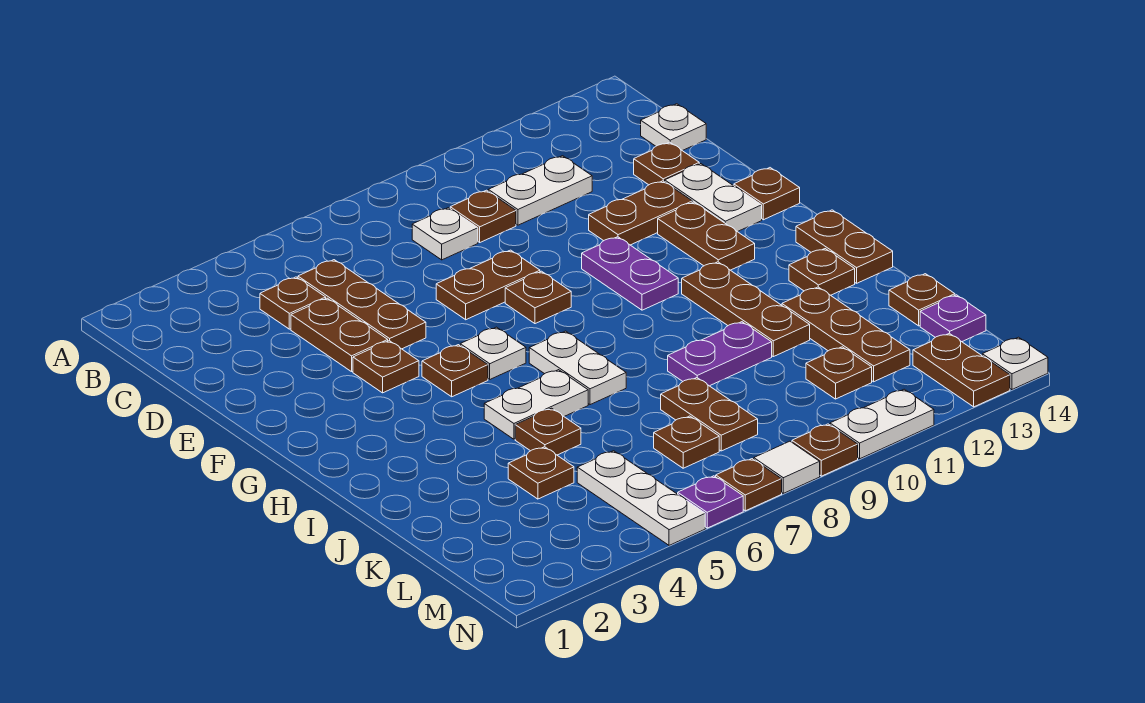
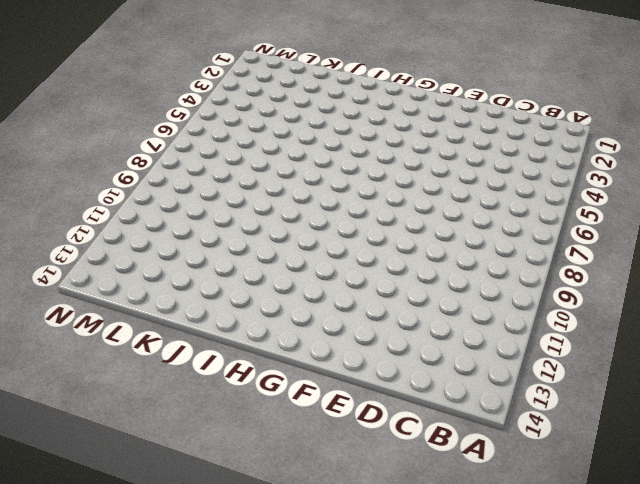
none -> brown plate C4 level 1
none -> brown plate C5:E5 level 1
none -> white plate C8 level 1
none -> brown plate C9 level 1

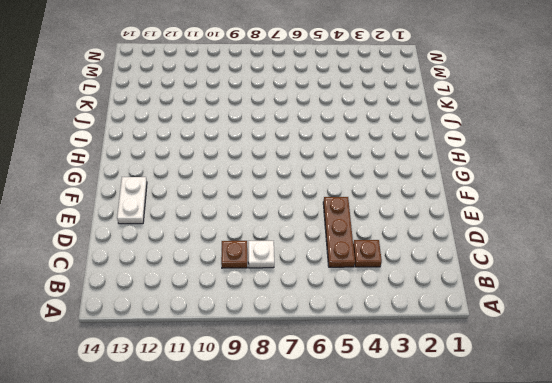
none -> white plate C10:C11 level 1
none -> white plate C14 level 1
none -> brown plate D4:E4 level 1
none -> brown plate D13 level 1

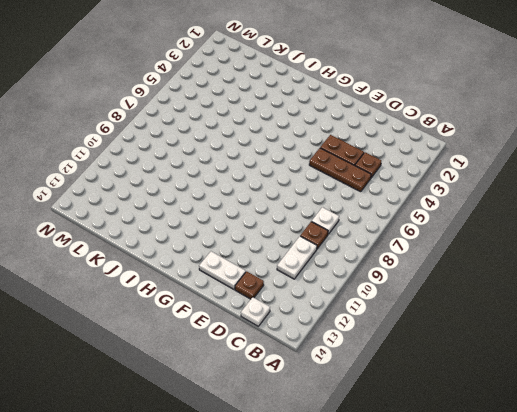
none -> brown plate E7:E8 level 1
none -> brown plate E11:E12 level 1
none -> brown plate F4 level 1
none -> brown plate F8 level 1

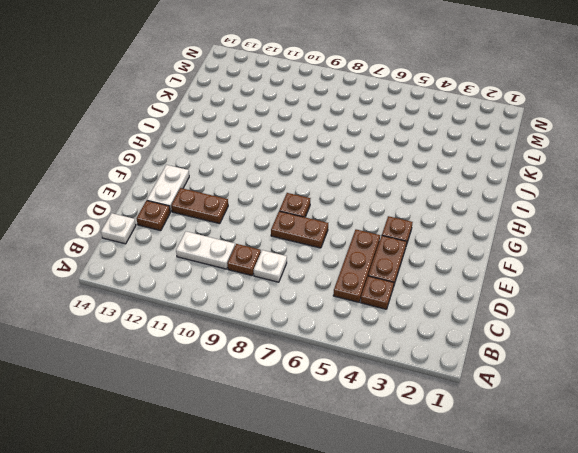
none -> purple plate F10:G10 level 1
none -> brown plate F12:G12 level 1
none -> brown plate F14 level 1
none -> brown plate G5 level 1

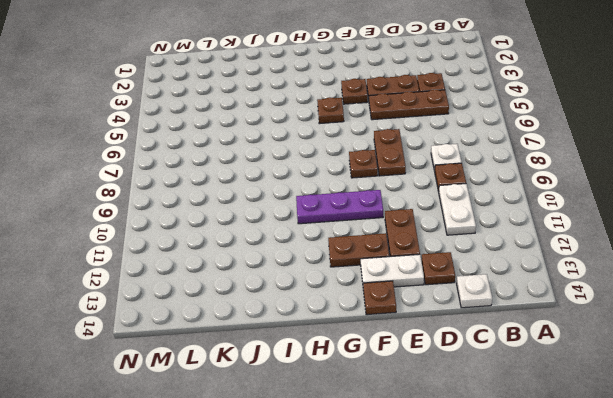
purple plate F10:H10 level 1 -> purple plate F10:G10 level 1
none -> white plate G6 level 1
none -> white plate H7:I7 level 1
none -> brown plate H11:J11 level 1
none -> brown plate H14:I14 level 1

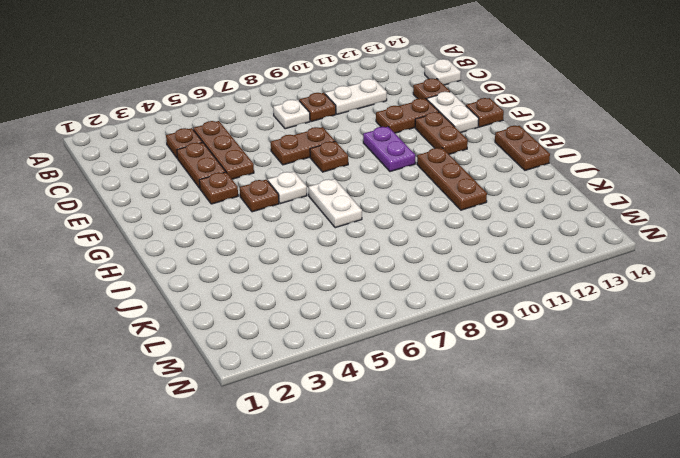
none -> white plate I5:I6 level 1
none -> brown plate I13 level 1
none -> brown plate J5 level 1
none -> purple plate J9:J10 level 1

